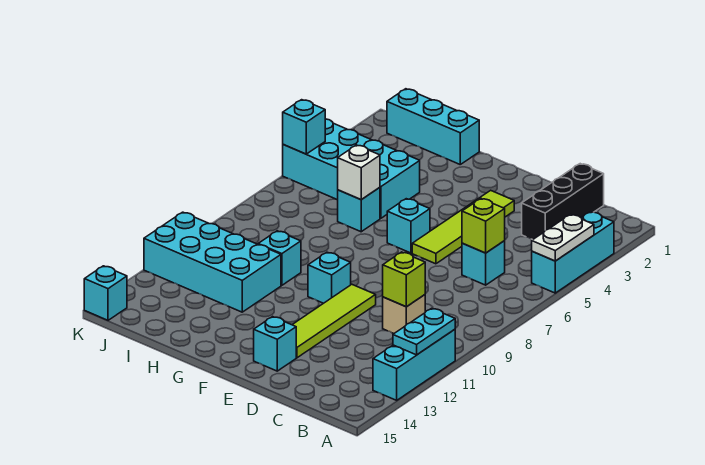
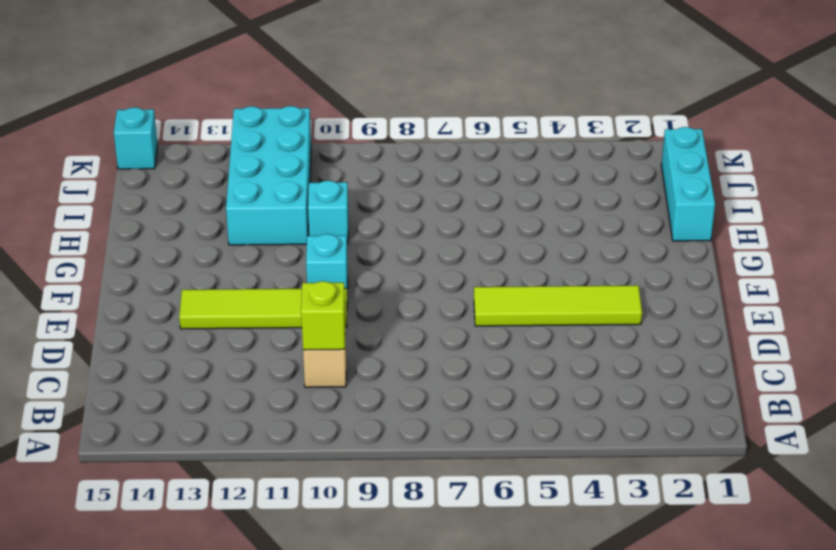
none -> cyan brick A3:A5 level 1
none -> cyan brick A11:A13 level 1
none -> black brick C1:C3 level 1

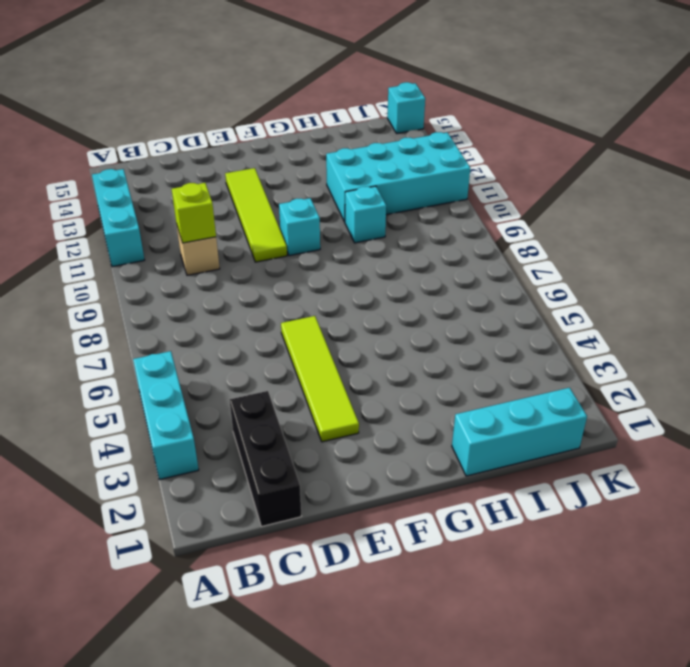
none -> cyan brick C6 level 1
none -> cyan brick E14 level 1
none -> cyan brick F6 level 1

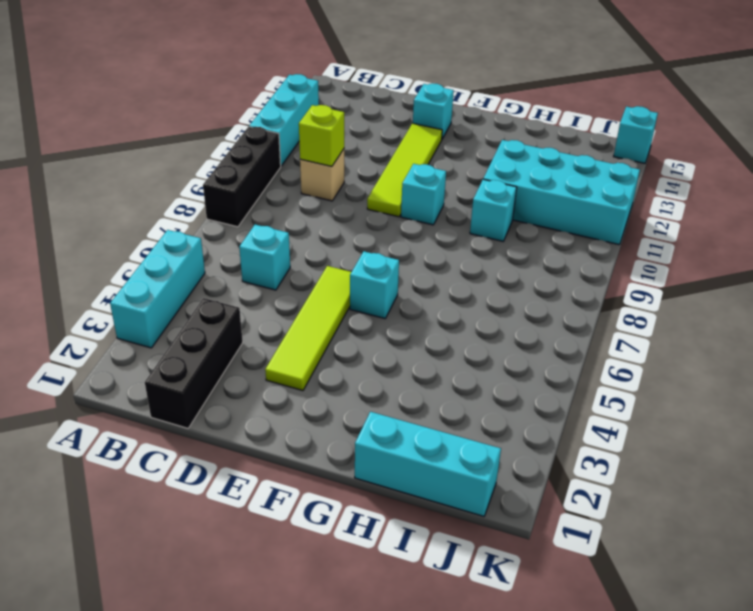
black brick A8:A10 level 1 -> none
none -> cyan brick H4:K5 level 1
none -> cyan brick H6 level 1
none -> white plate A4:A5 level 2

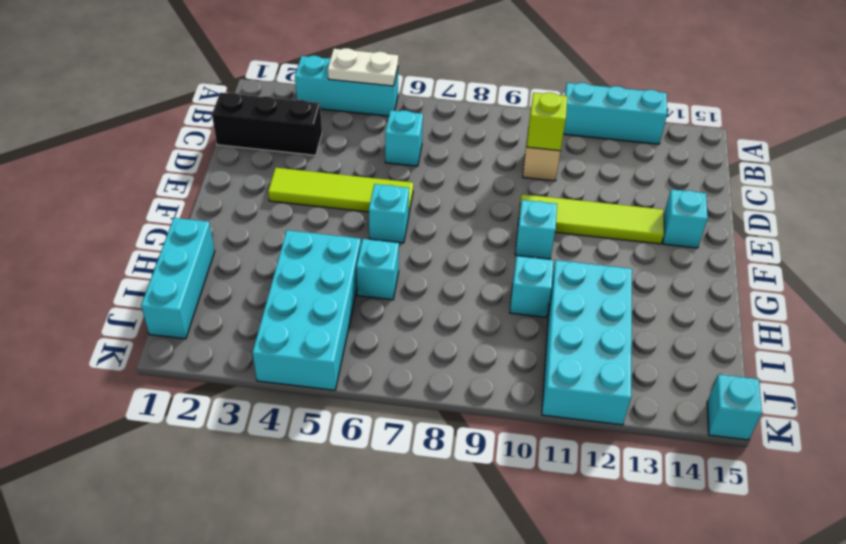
none -> cyan plate A11:A12 level 2
none -> lime brick C6 level 2
none -> white brick H6 level 2

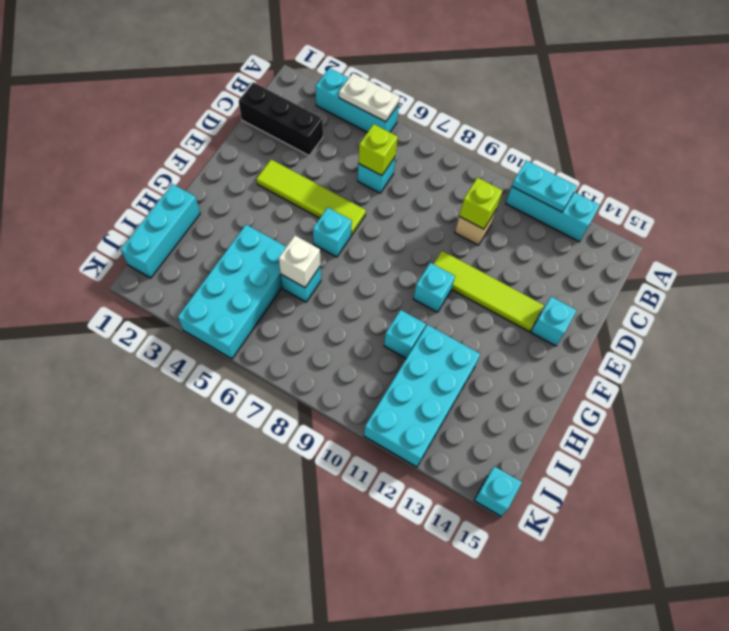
none -> cyan brick K5 level 2

